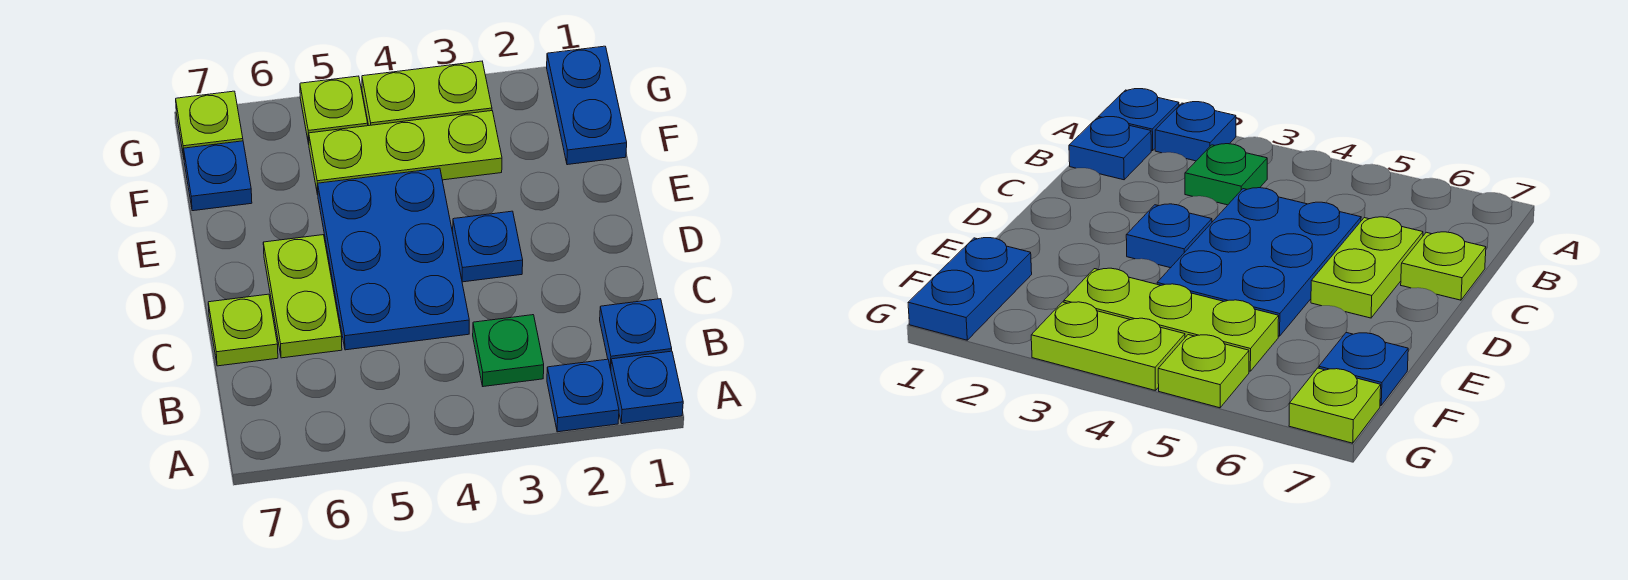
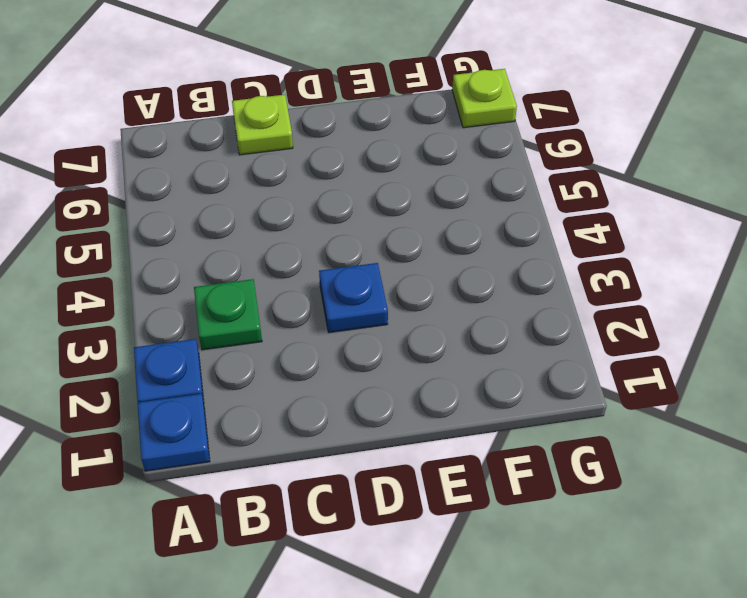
none -> blue plate B1 level 1
none -> blue plate C4:E5 level 1
none -> lime plate C6:D6 level 1

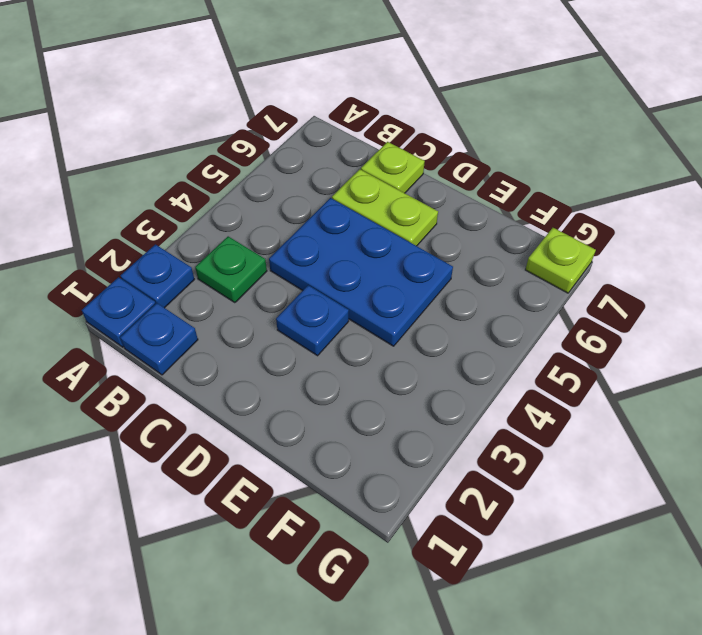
none -> blue plate F1:G1 level 1
none -> lime plate F3:F5 level 1
none -> blue plate F7 level 1

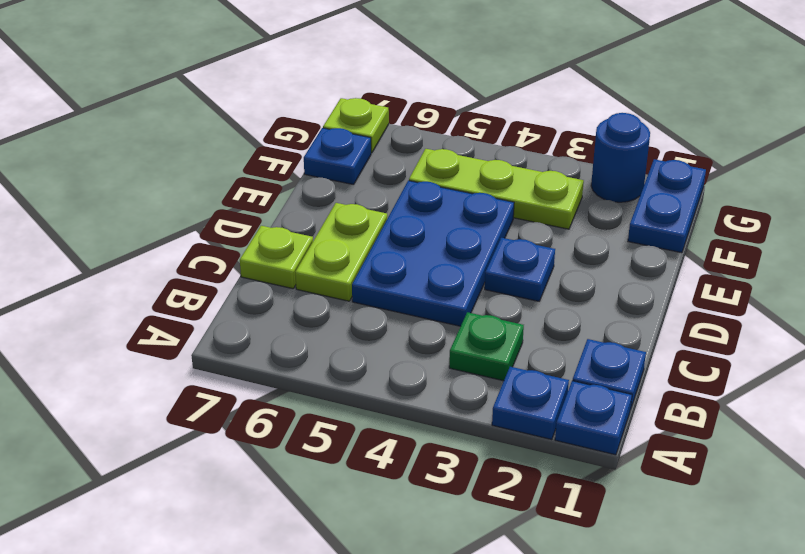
blue round brick G2 level 1 -> none
none -> lime plate G3:G4 level 1
none -> lime plate G5 level 1

